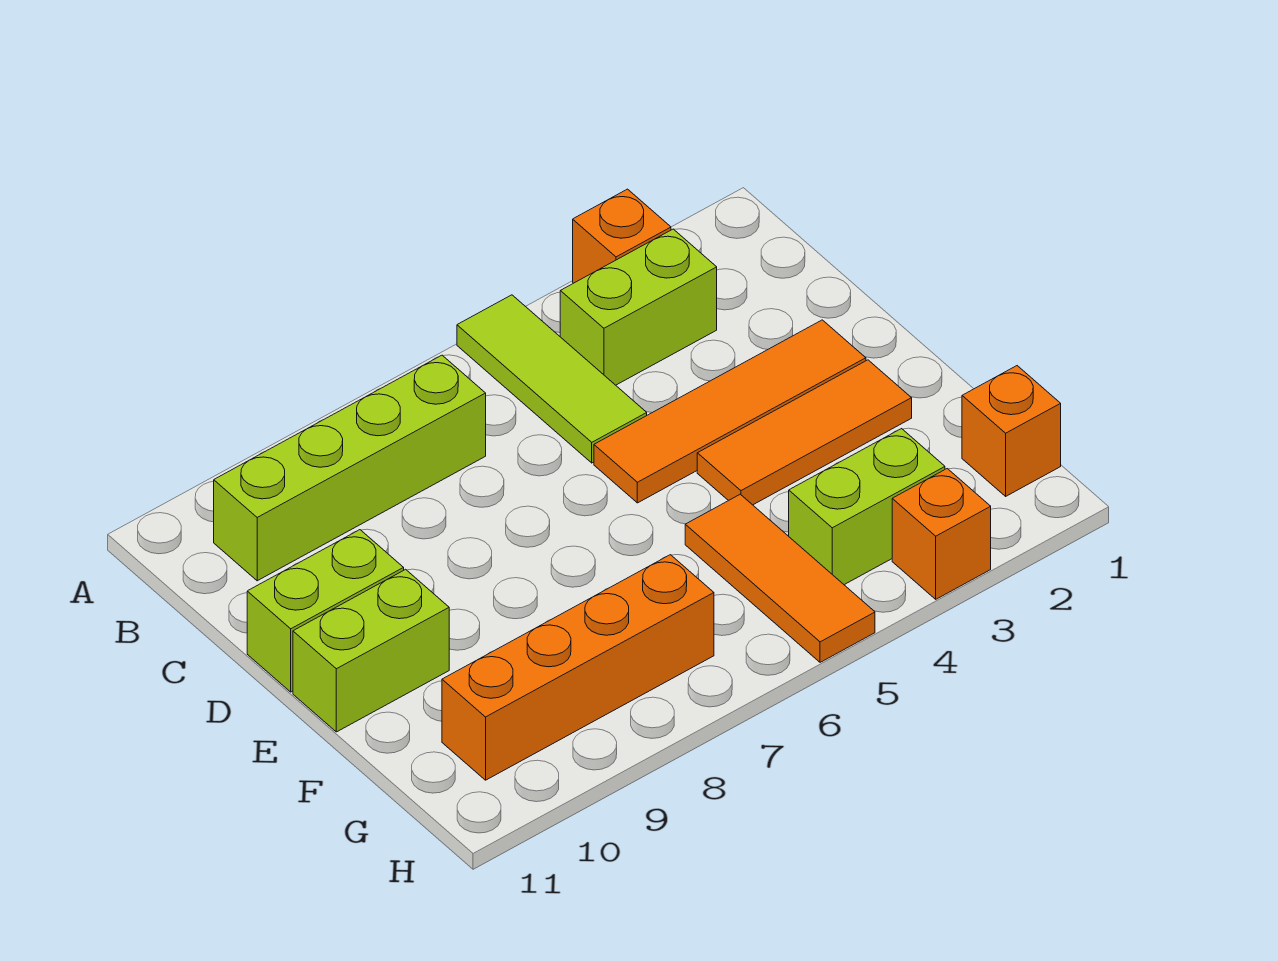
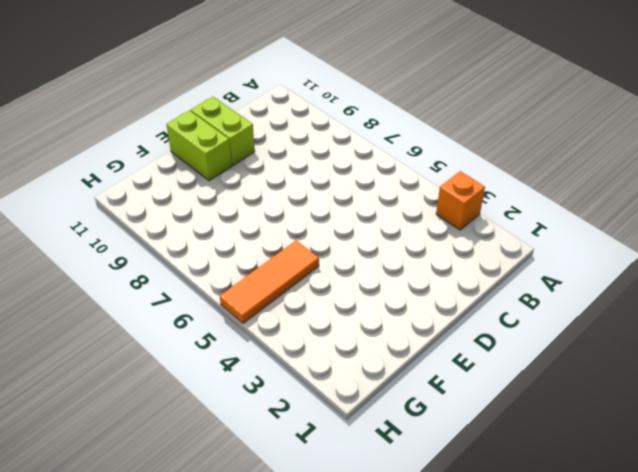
none -> lime tile A5:C5 level 1
none -> lime brick B3:B4 level 1
none -> lime brick B7:B10 level 1

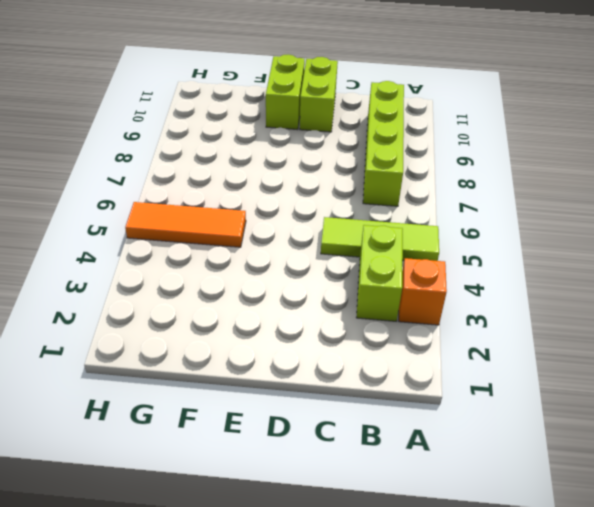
none -> orange tile D2:D5 level 1
none -> orange tile E2:E4 level 1
none -> orange brick G1 level 1

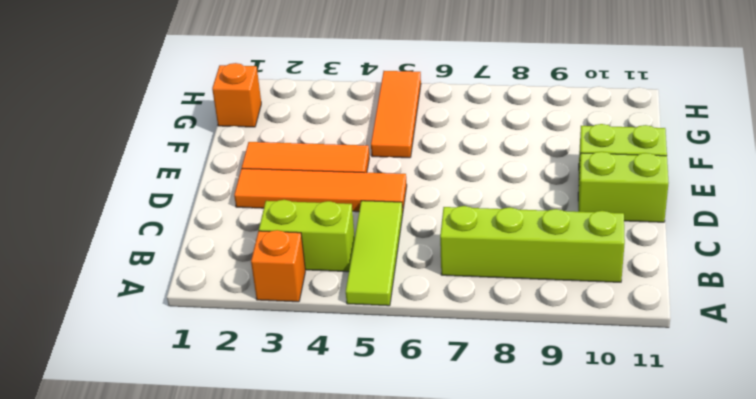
none -> lime brick G3:G4 level 1
none -> orange brick G7:G10 level 1
none -> orange brick H3 level 1

